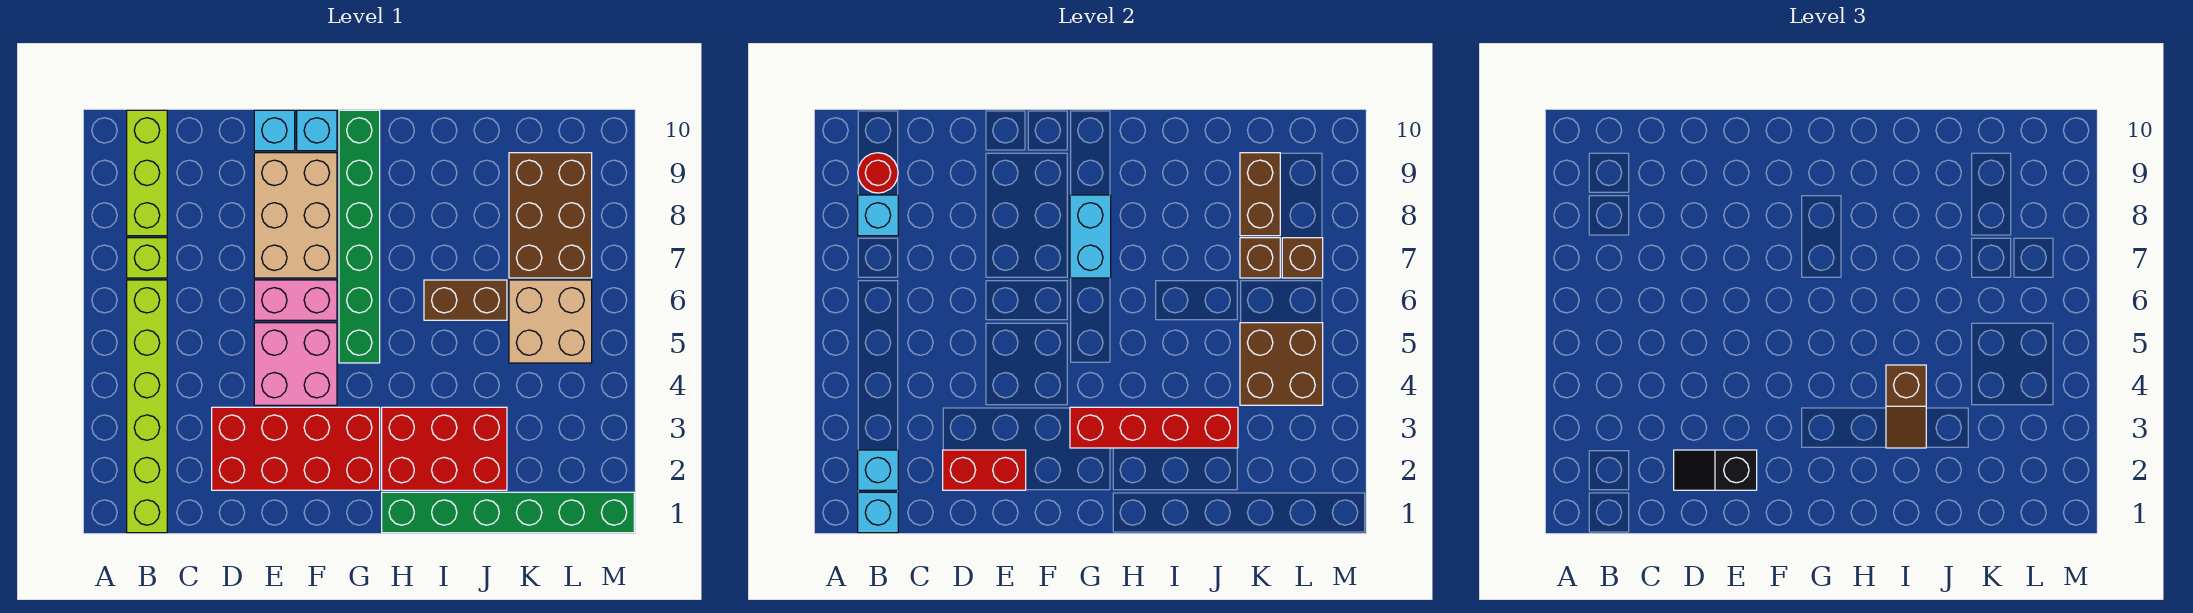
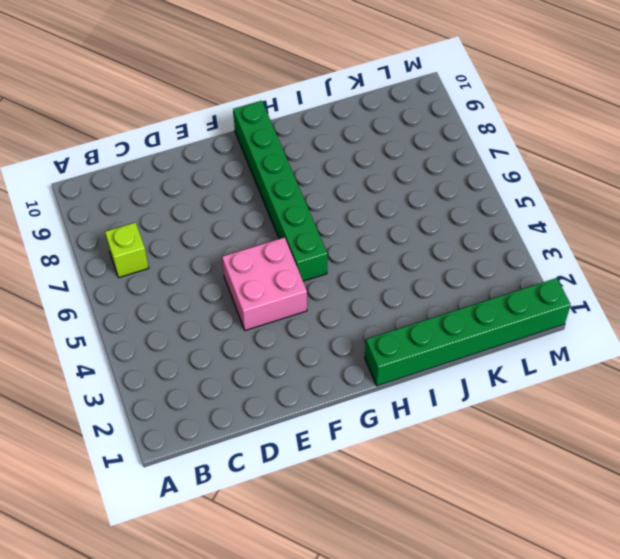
none -> lime brick B1:B6 level 1
none -> lime brick B8:B10 level 1
none -> red brick D2:G3 level 1

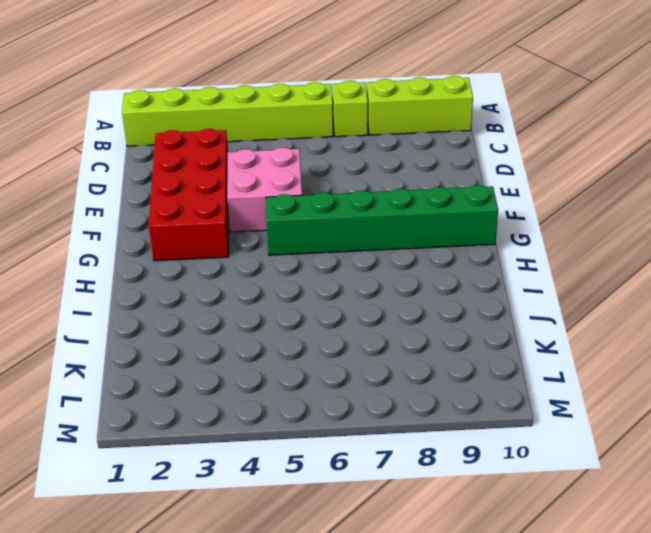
none -> pink brick E6:F6 level 1
none -> tan brick E7:F9 level 1
none -> cyan brick E10 level 1

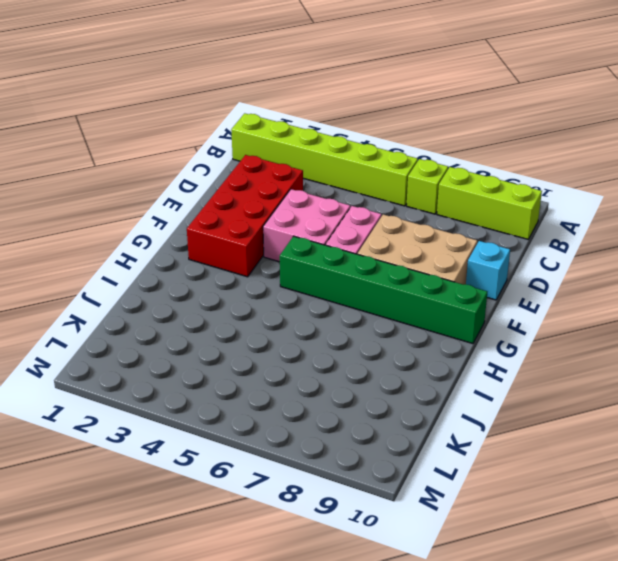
none -> cyan brick F10 level 1
none -> green brick H1:M1 level 1
none -> red brick H2:J3 level 1

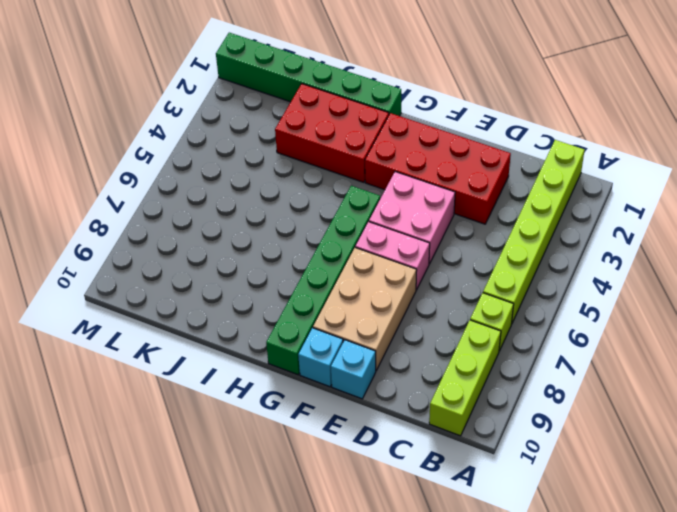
none -> brown brick I6:J6 level 1
none -> tan brick K5:L6 level 1
none -> brown brick K7:L9 level 1

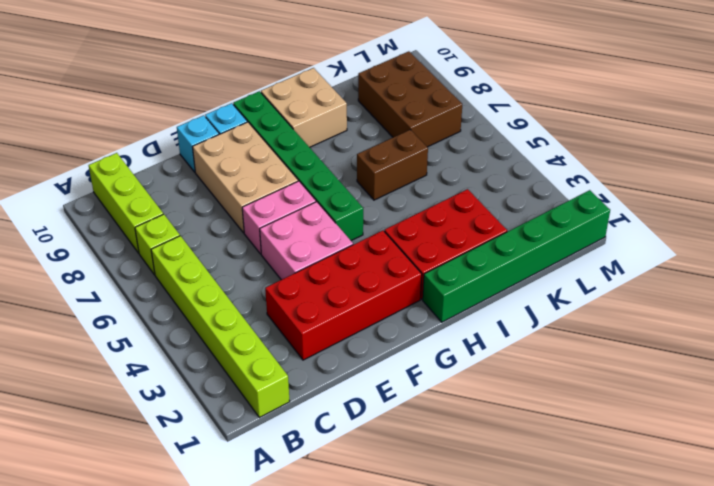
tan brick H9:I10 level 1 -> tan brick K5:L6 level 1
none -> cyan brick B1 level 2
none -> cyan brick B2 level 2
none -> cyan brick B8 level 2

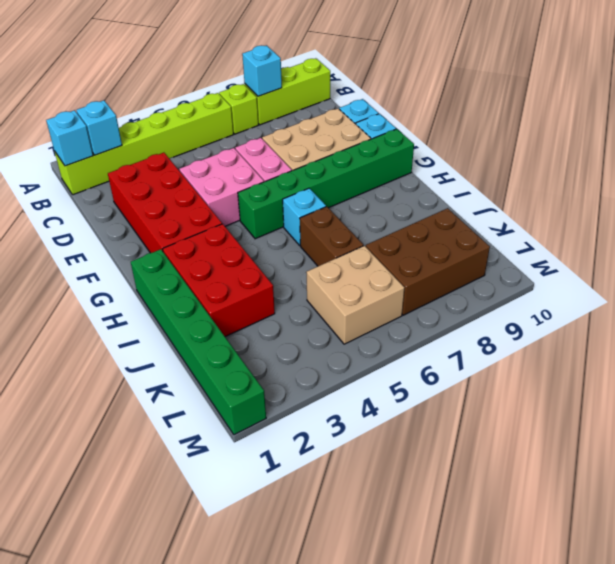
cyan brick H6 level 1 -> none
none -> red round brick B9 level 2
none -> red brick D2:E2 level 2
none -> red brick G3:J3 level 2

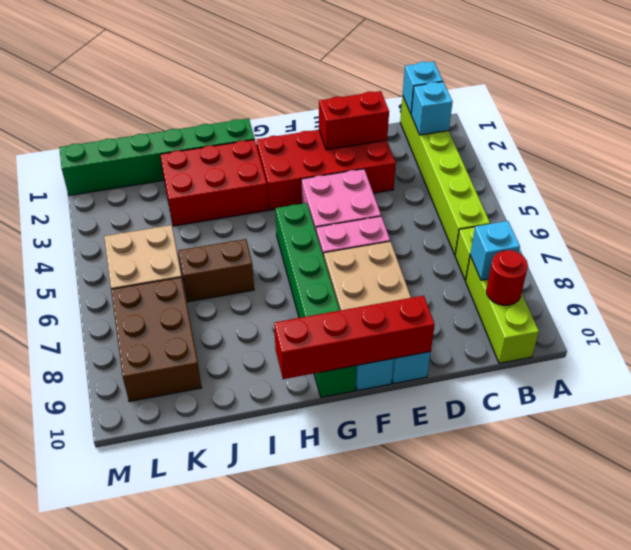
red brick E10:H10 level 2 -> red brick G3:J3 level 2
none -> cyan brick G7:G8 level 2
none -> brown brick K4:L5 level 2
none -> brown brick K7 level 2

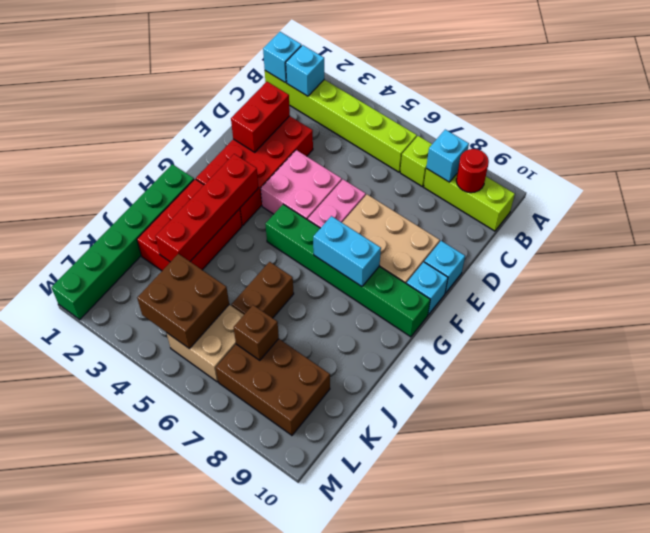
none -> brown brick K8:K9 level 2
none -> brown brick L7 level 2
none -> black slope D2:E2 level 3 top E

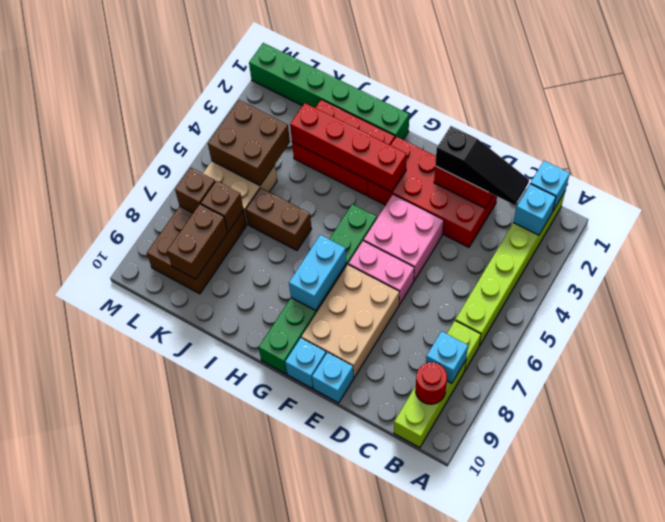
black slope C2:E2 level 3 top E -> black slope D2:E2 level 3 top E
none -> brown slope I3:I4 level 3 top 4

